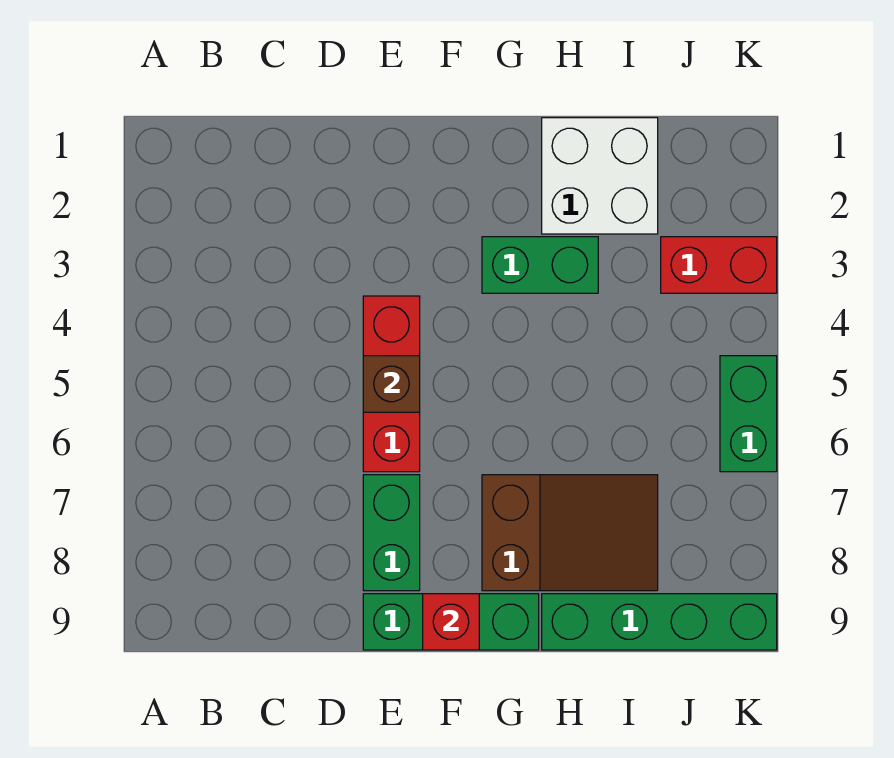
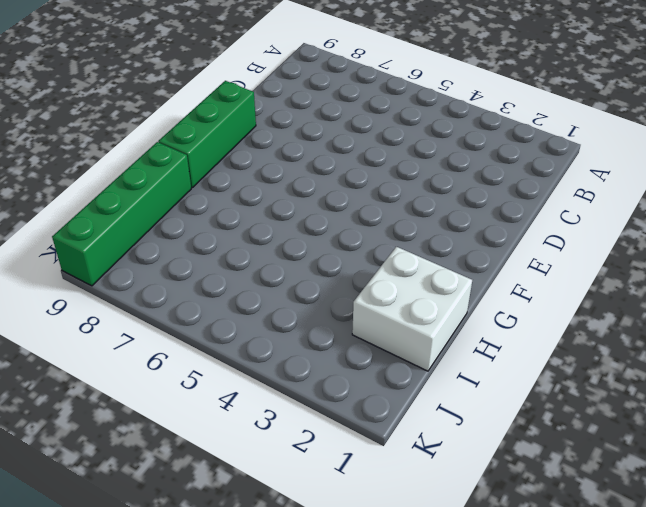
none -> red brick E4:E6 level 1
none -> green brick E7:E8 level 1

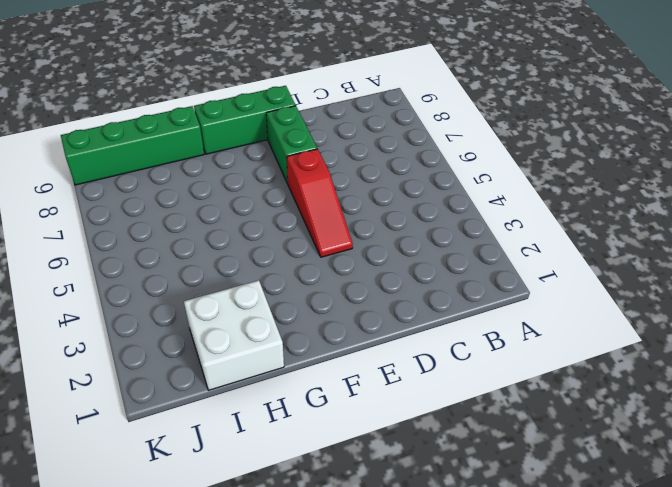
red slope E4:E6 level 1 top 6 -> red brick E4:E6 level 1
none -> green brick G3:H3 level 1
none -> brown slope G7:I8 level 1 top G

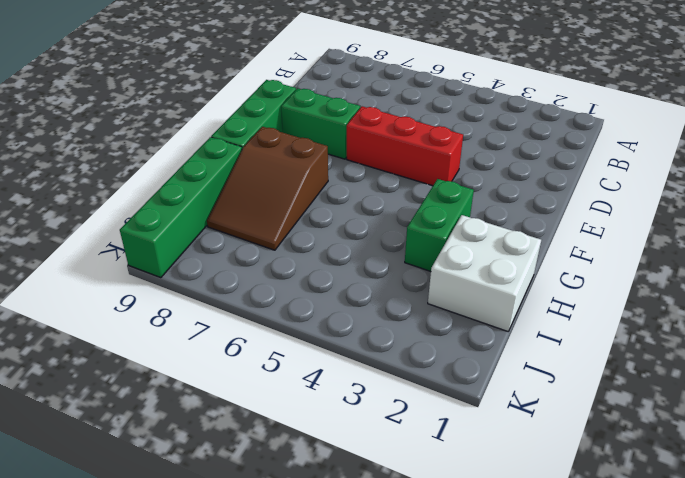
none -> red brick J3:K3 level 1
none -> green brick K5:K6 level 1

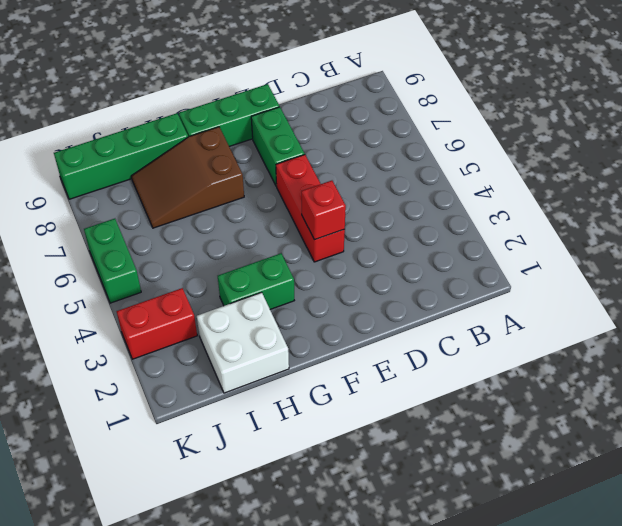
red brick E4 level 2 -> red brick F9 level 2
none -> brown brick E5 level 2

